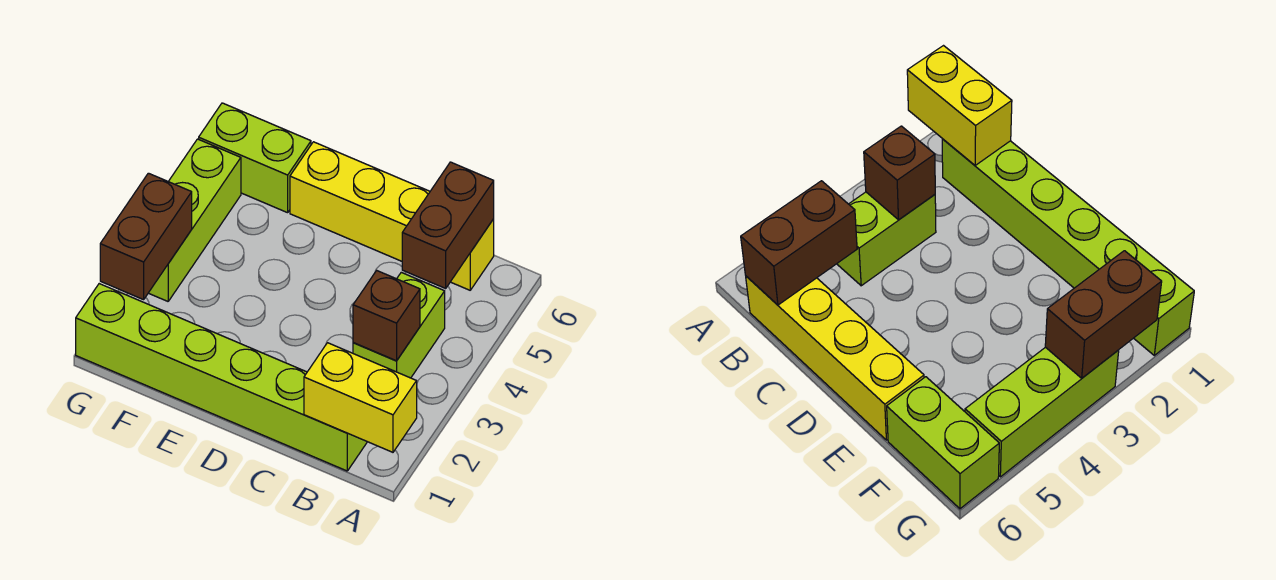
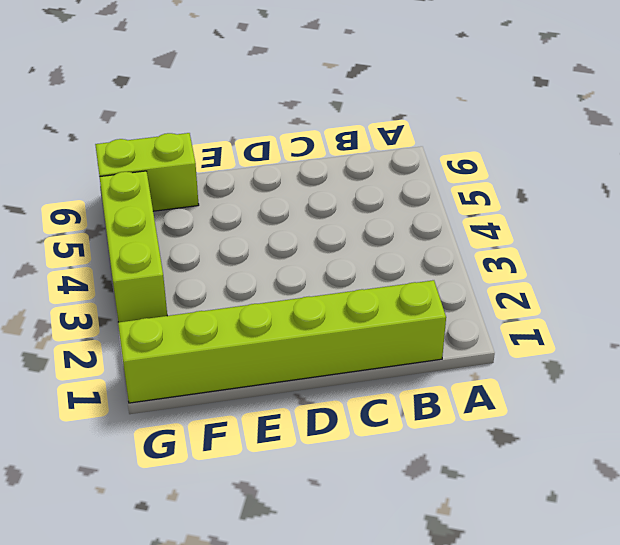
none -> lime brick B3:B4 level 1
none -> yellow brick B6:E6 level 1

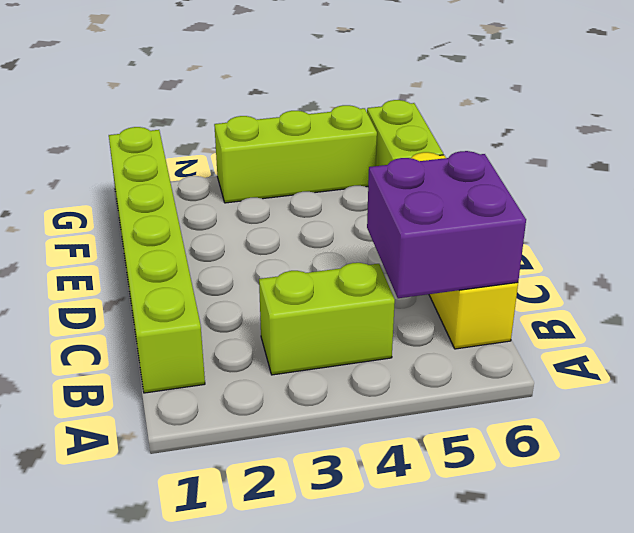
purple brick B5:C6 level 2 -> brown brick B5:B6 level 2
none -> yellow brick A1:B1 level 2
none -> brown brick B3 level 2

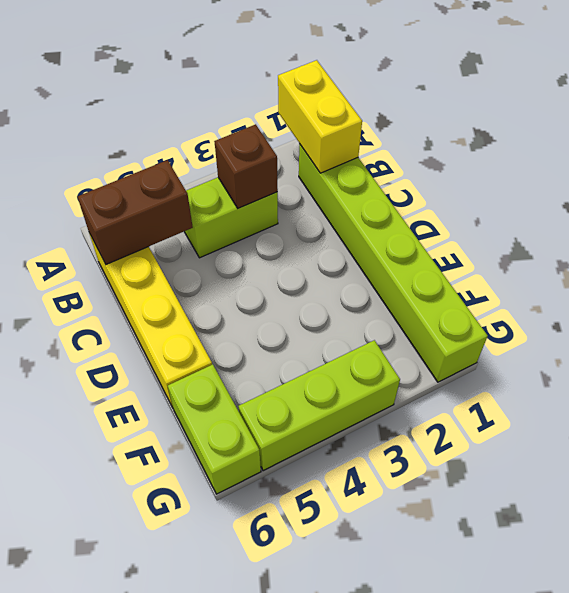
none -> brown brick G2:G3 level 2

